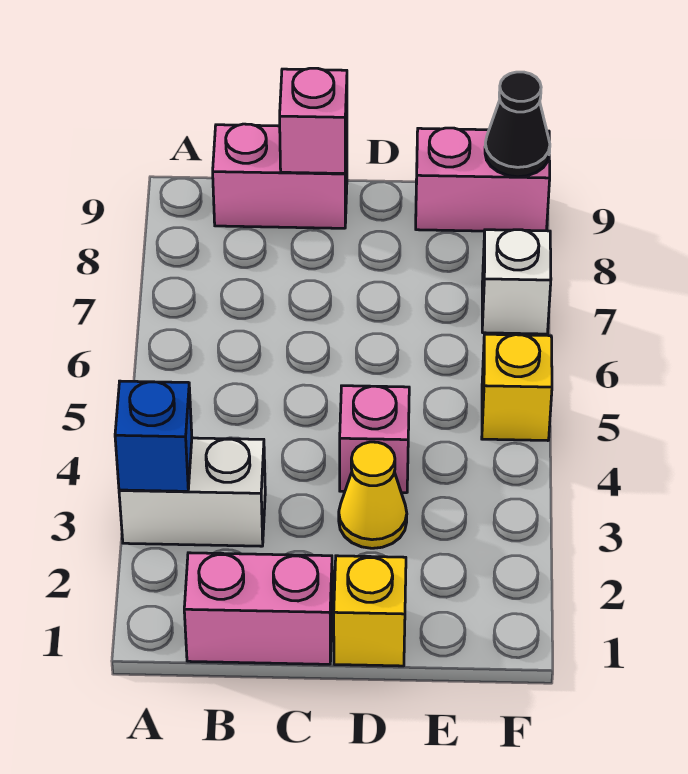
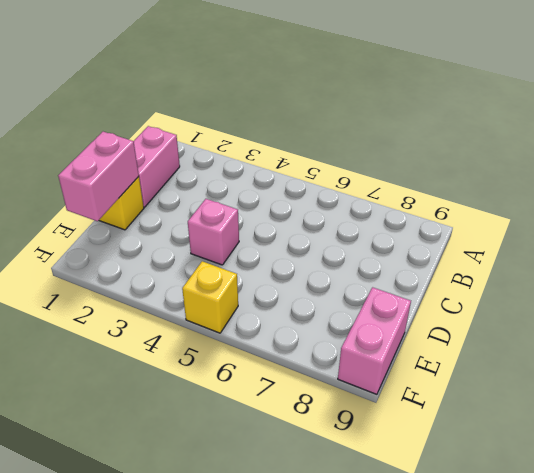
pink brick D1:E1 level 2 -> pink brick B9:C9 level 1
none -> white brick A3:B3 level 1
none -> yellow cone D3 level 1
none -> white brick F7 level 1

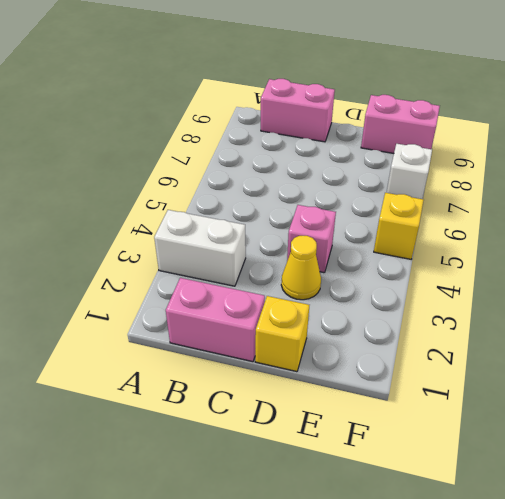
none -> blue brick A3 level 2
none -> pink brick C9 level 2
none -> black cone F9 level 2

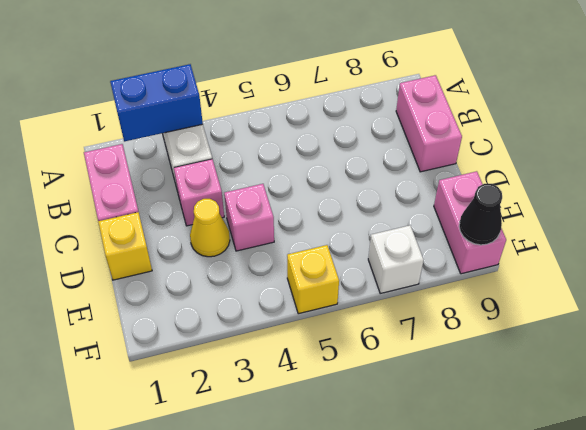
blue brick A2:A3 level 2 -> blue brick A3 level 2
pink brick C3 level 1 -> pink brick C9 level 2

